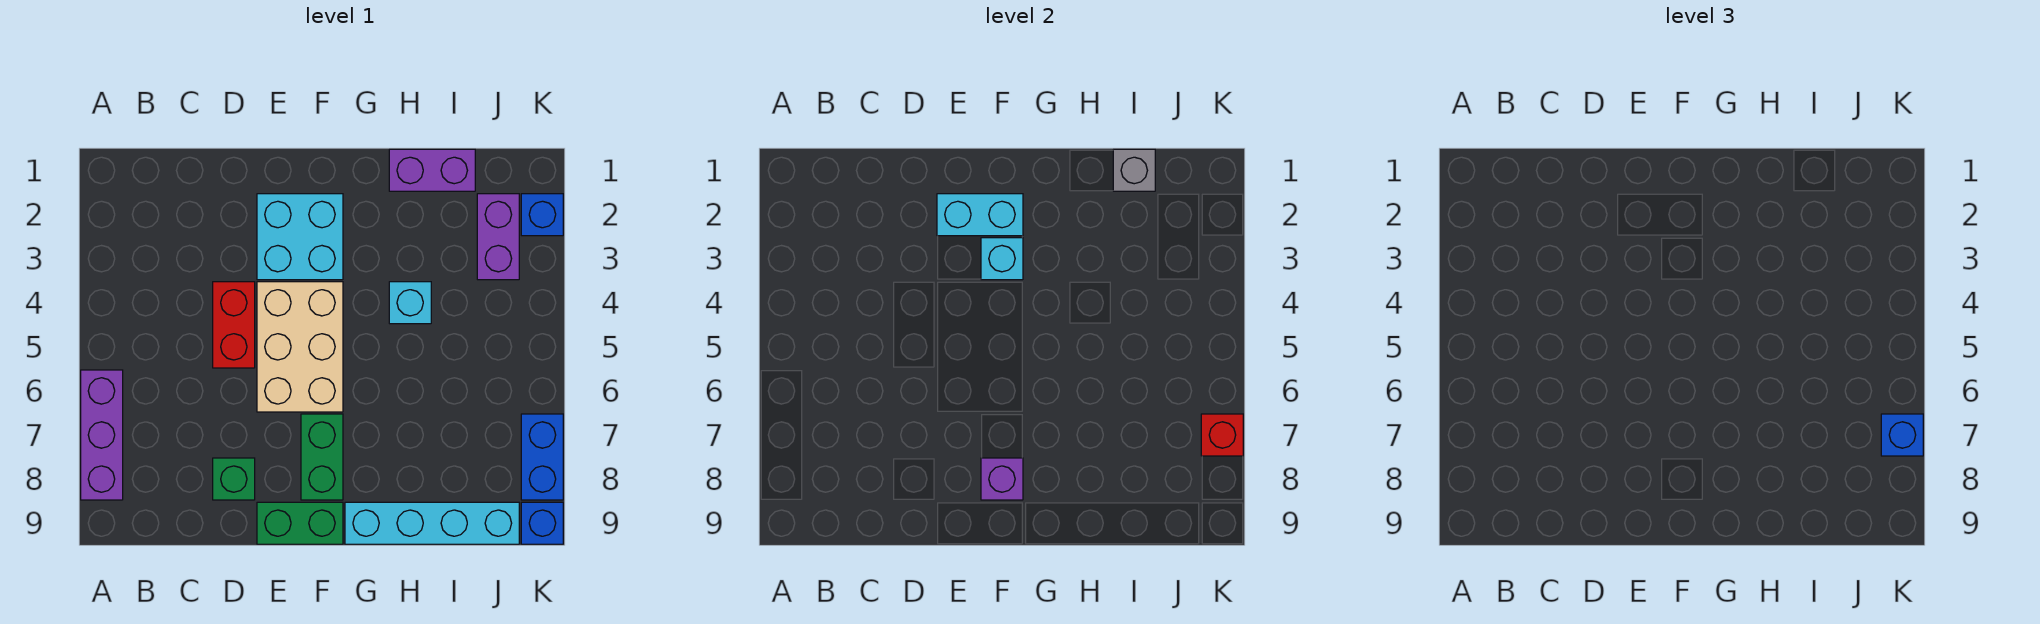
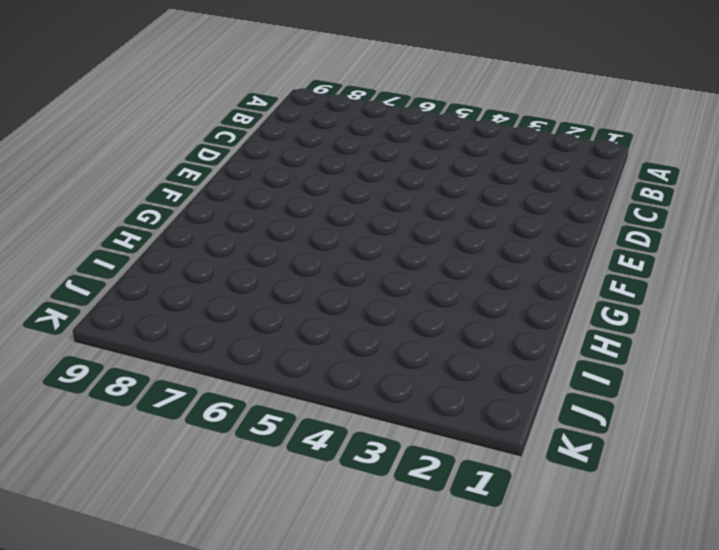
none -> purple brick A6:A8 level 1
none -> red brick D4:D5 level 1
none -> green brick D8 level 1

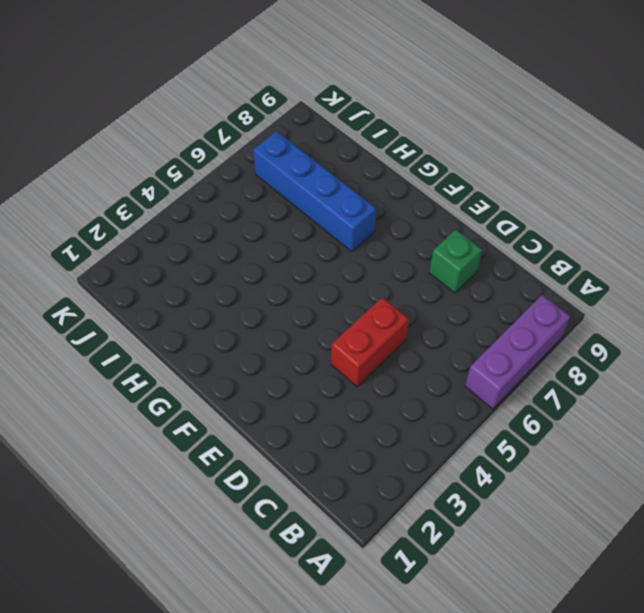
blue brick G7:J7 level 1 -> none
none -> cyan brick E2:F3 level 1
none -> tan brick E4:F6 level 1
none -> green brick E9:F9 level 1

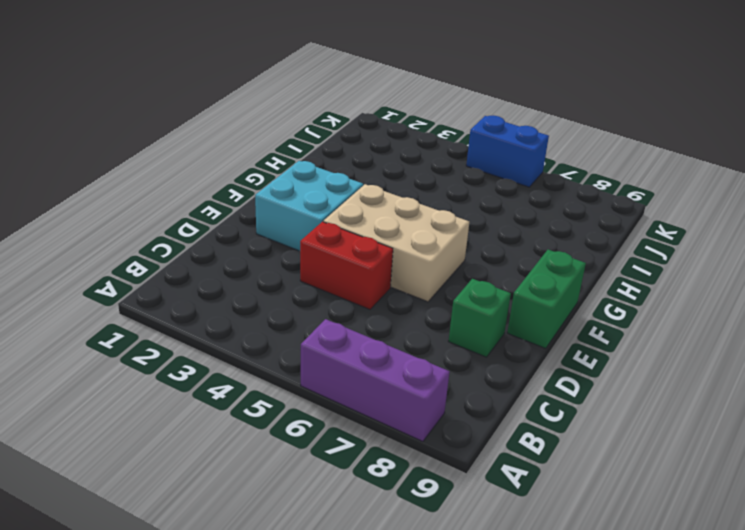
blue brick K5:K6 level 1 -> blue brick K7:K8 level 1
none -> green brick F7:F8 level 1
none -> cyan brick G9:J9 level 1
none -> purple brick H1:I1 level 1

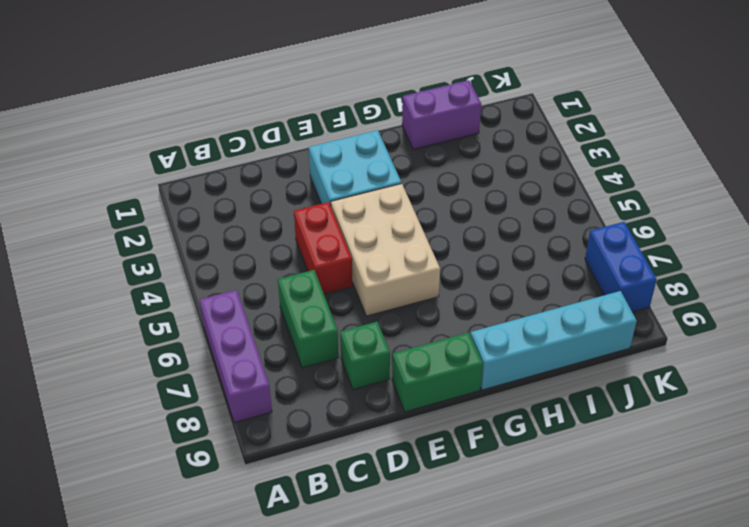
green brick C6:C7 level 1 -> green brick F7:F8 level 1
none -> cyan brick H4 level 1
none -> purple brick J2:J3 level 1
none -> blue brick K2 level 1

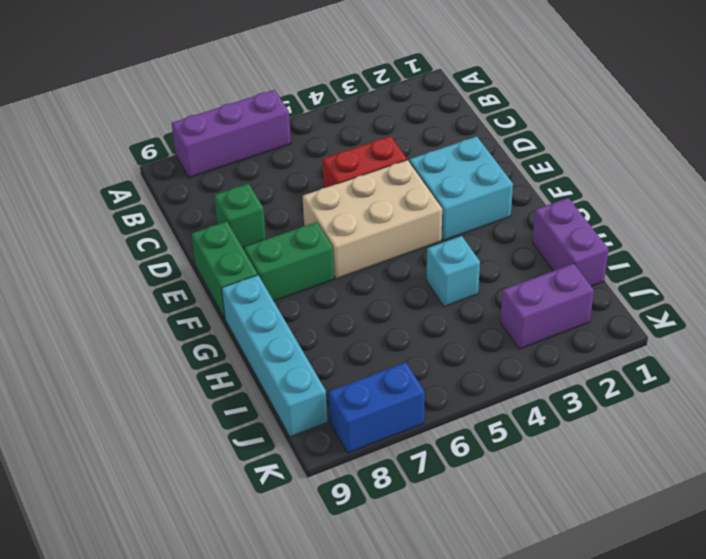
none -> blue brick K2 level 1
none -> blue brick K9 level 1
none -> cyan brick E2:F2 level 2

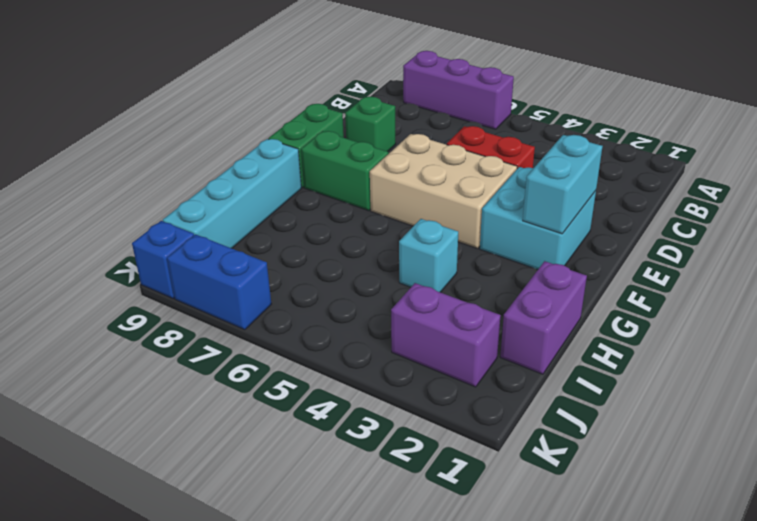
none -> blue brick K2 level 1
none -> cyan brick F3 level 2
none -> purple brick F8 level 2

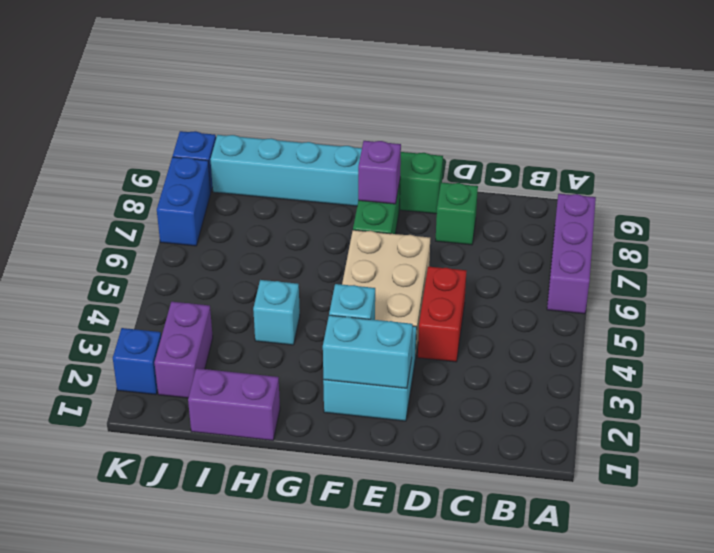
none -> grey brick I1 level 2
none -> red brick K7 level 2
none -> blue brick K7 level 3

